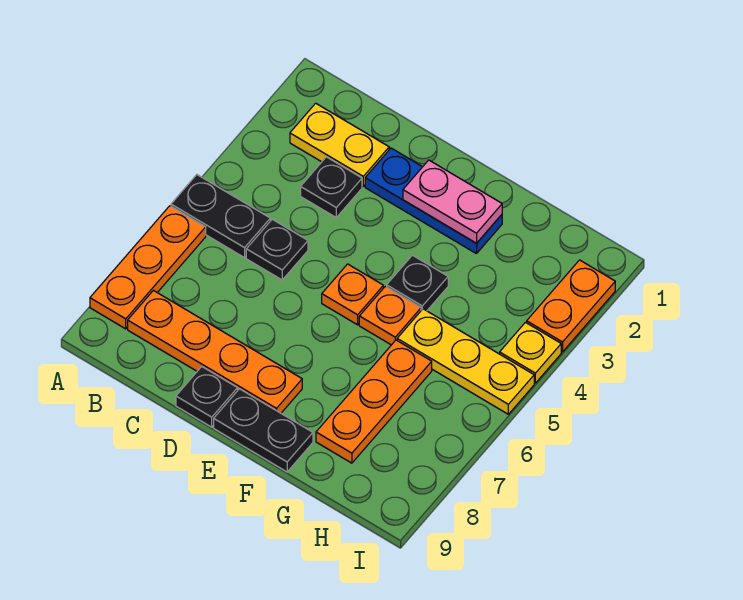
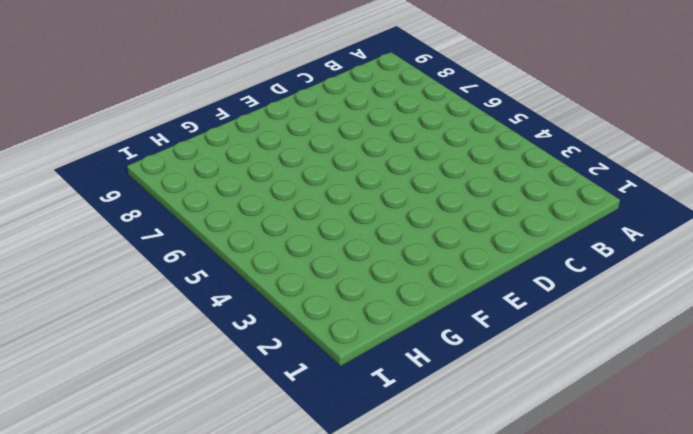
none -> black plate A5:B5 level 1
none -> orange plate A6:A8 level 1
none -> yellow plate B2:C2 level 1

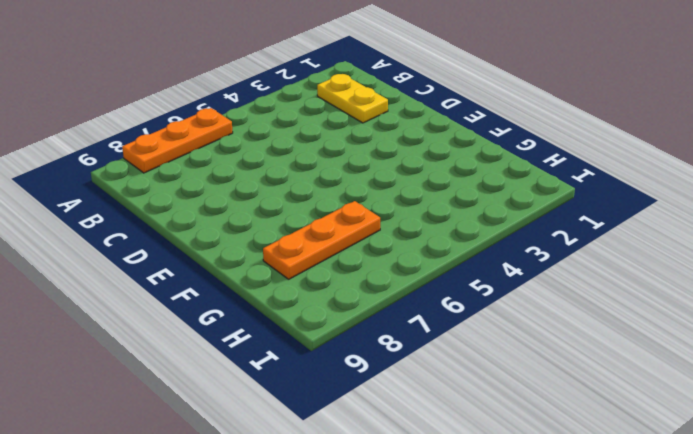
none -> black plate A5:B5 level 1
none -> orange plate B8:E8 level 1
none -> black plate C3 level 1

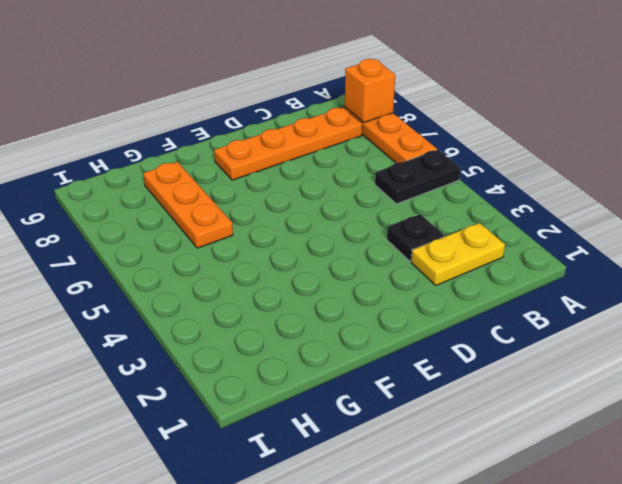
orange brick A8 level 2 -> none
none -> black plate C5 level 1
none -> blue plate D2:F2 level 1
none -> black plate D9 level 1

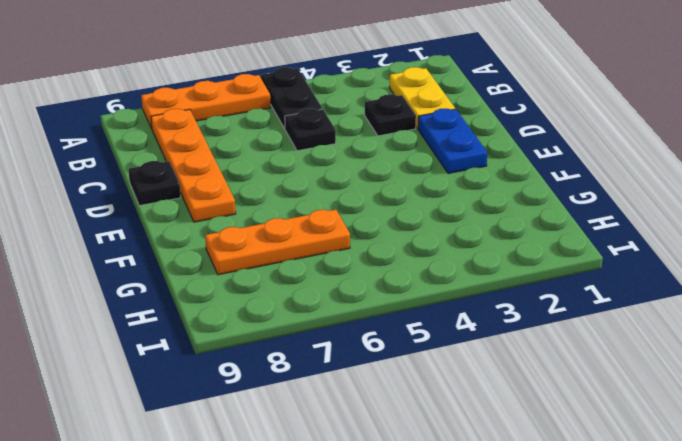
blue plate D2:E2 level 1 -> blue plate D2:F2 level 1
none -> orange plate E5 level 1
none -> black plate E9:F9 level 1
none -> black plate F4 level 1

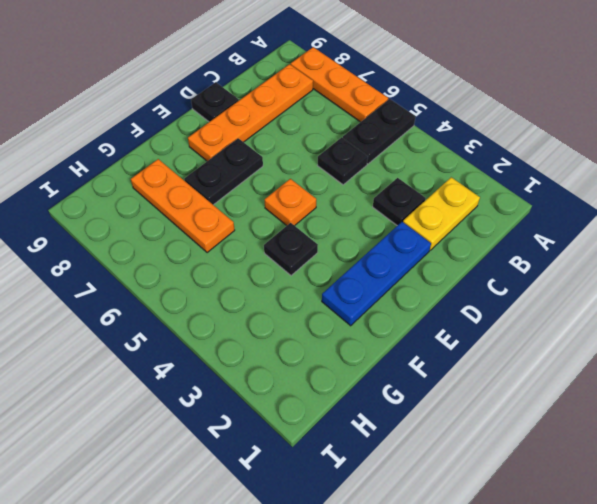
black plate E7:F7 level 1 -> black plate E9:F9 level 1
none -> orange plate F5 level 1
none -> yellow plate G5:I5 level 1
none -> orange plate I2:I3 level 1

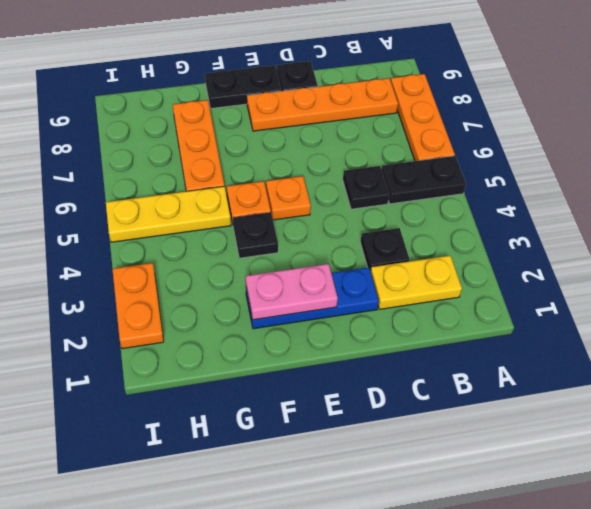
none -> yellow plate I4 level 1

